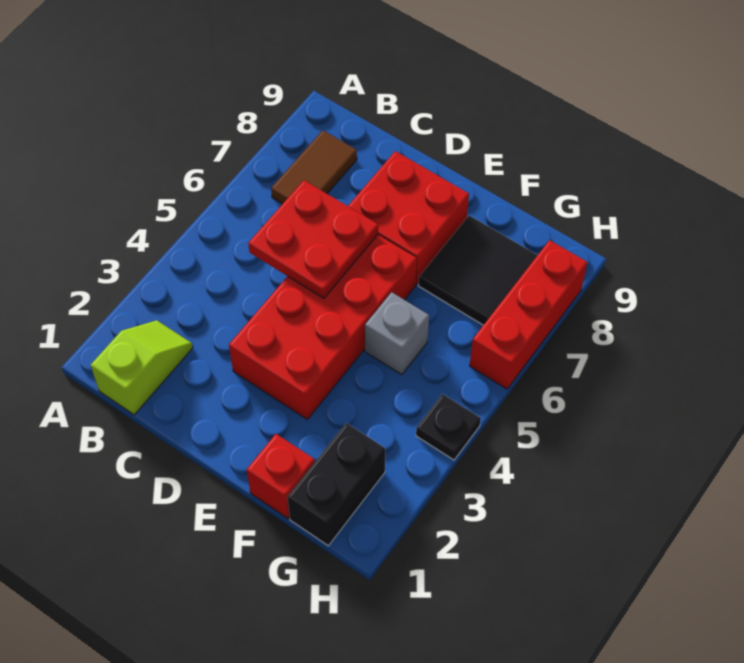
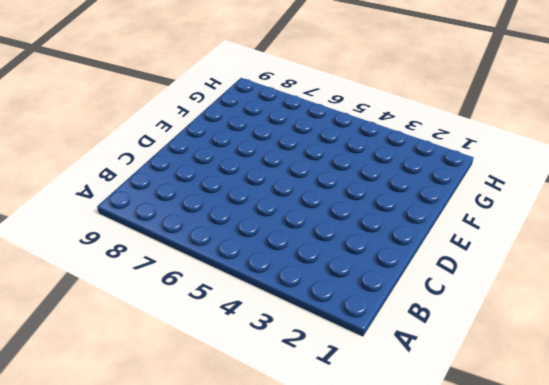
none -> lime slope B1:B2 level 1 top 1
none -> brown tile B7:B8 level 1

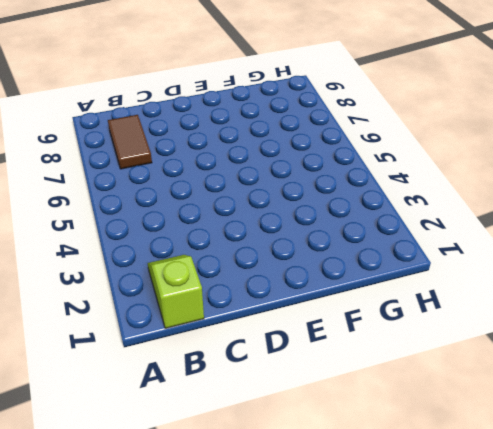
none -> red brick D3:E6 level 1
none -> red brick D7:E8 level 1

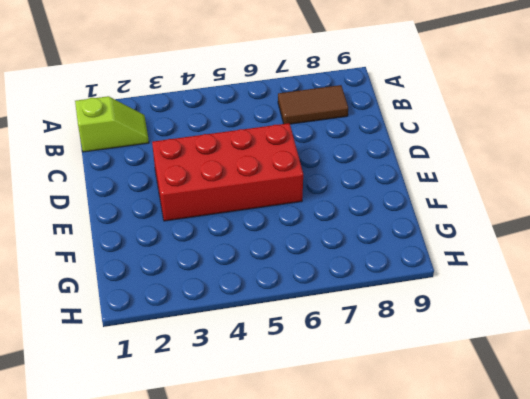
none -> red brick D7:E8 level 1
none -> red brick F1 level 1

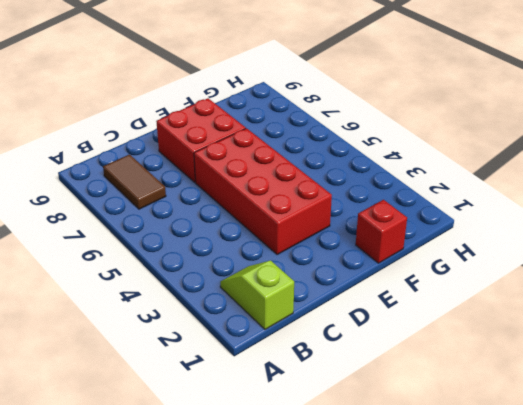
none -> grey brick F5 level 1
none -> black tile F7:G8 level 1

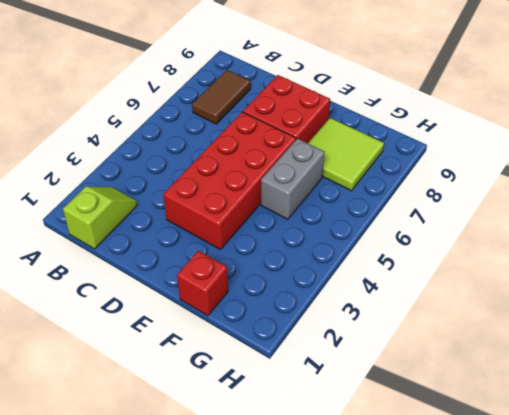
grey brick F5:F6 level 1 -> grey brick F5 level 1
lime tile F7:G8 level 1 -> black tile F7:G8 level 1
none -> black brick G1:G2 level 1
none -> black plate H4 level 1

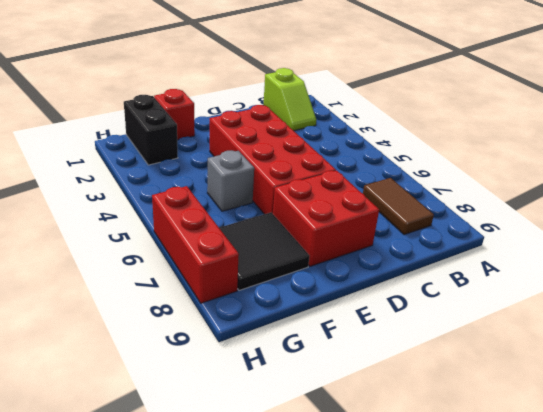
none -> black plate H4 level 1
none -> red plate C5:D6 level 2

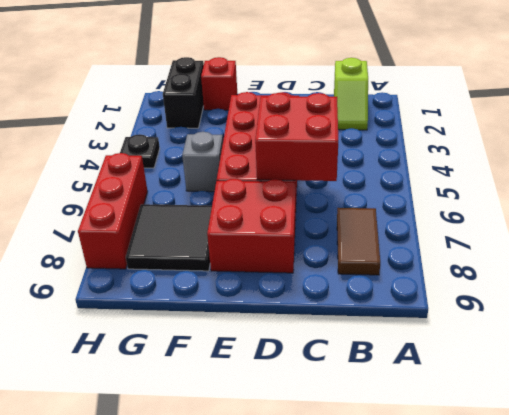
red brick C5:D6 level 2 -> red plate C5:D6 level 2

